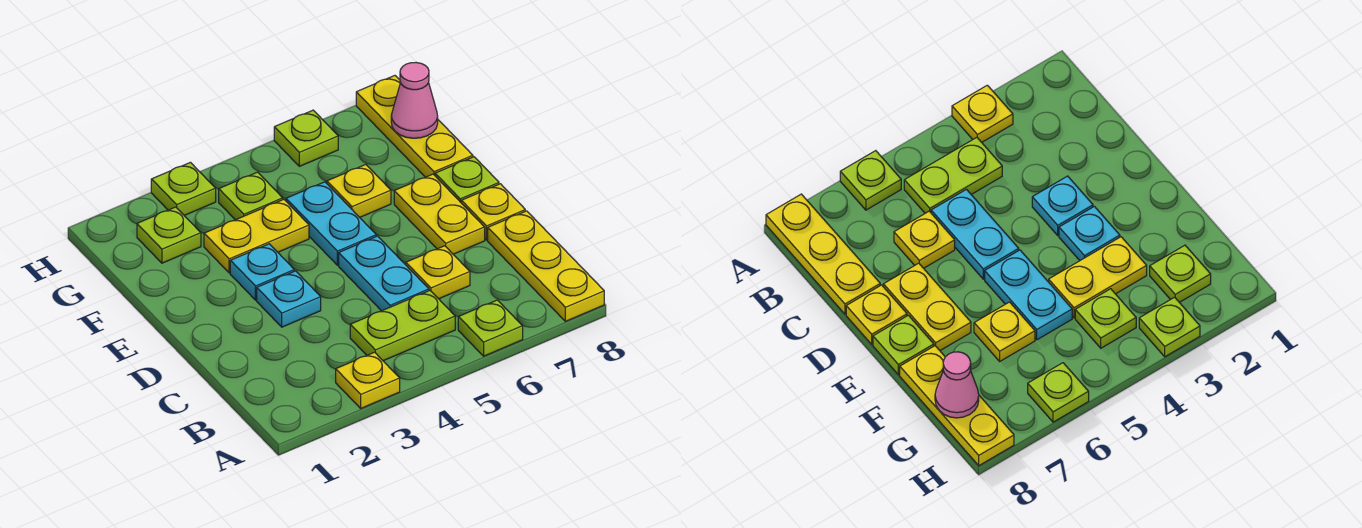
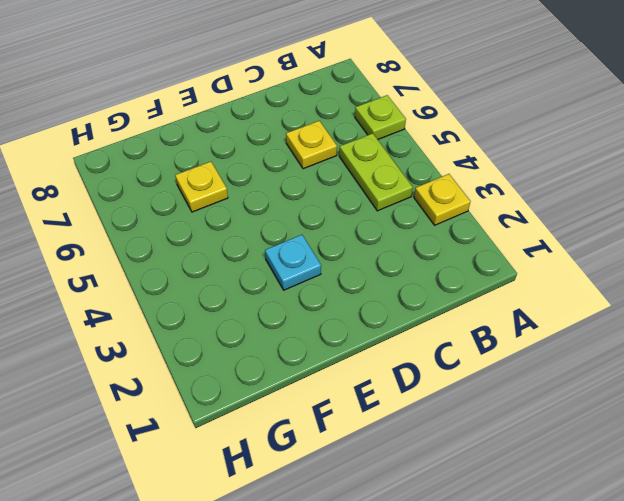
none -> yellow plate A8:C8 level 1
none -> cyan plate C5:D5 level 1
none -> cyan plate D3 level 1

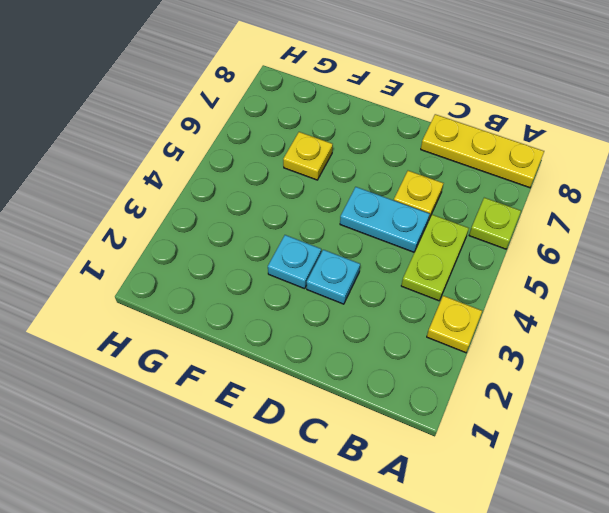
none -> yellow plate D7:E7 level 1
none -> yellow plate D8 level 1
none -> cyan plate E5:F5 level 1

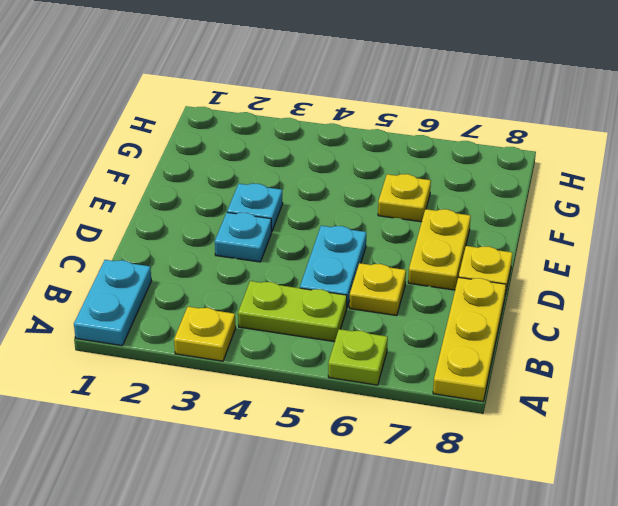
cyan plate A1:B1 level 1 -> cyan plate E5:F5 level 1
none -> lime plate E8 level 1
none -> yellow plate F3:F4 level 1
none -> yellow plate F8:H8 level 1

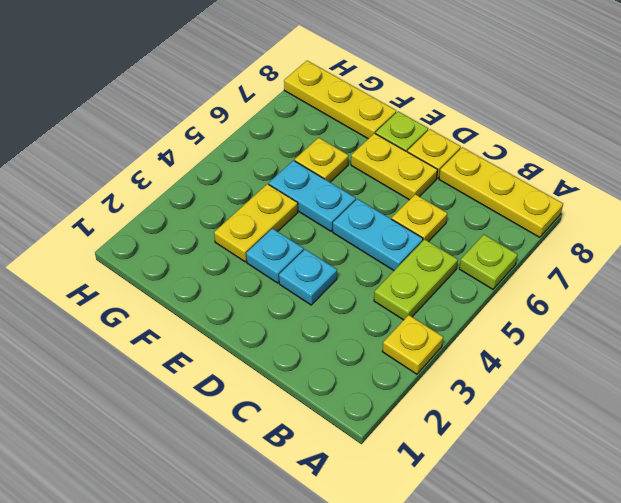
none -> lime plate G2 level 1
none -> lime plate G4 level 1
none -> lime plate H3 level 1

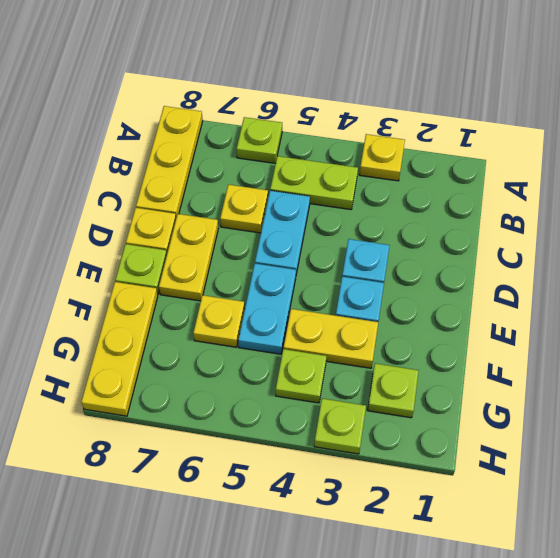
none -> lime plate H6 level 1
none -> pink cone G8 level 2

